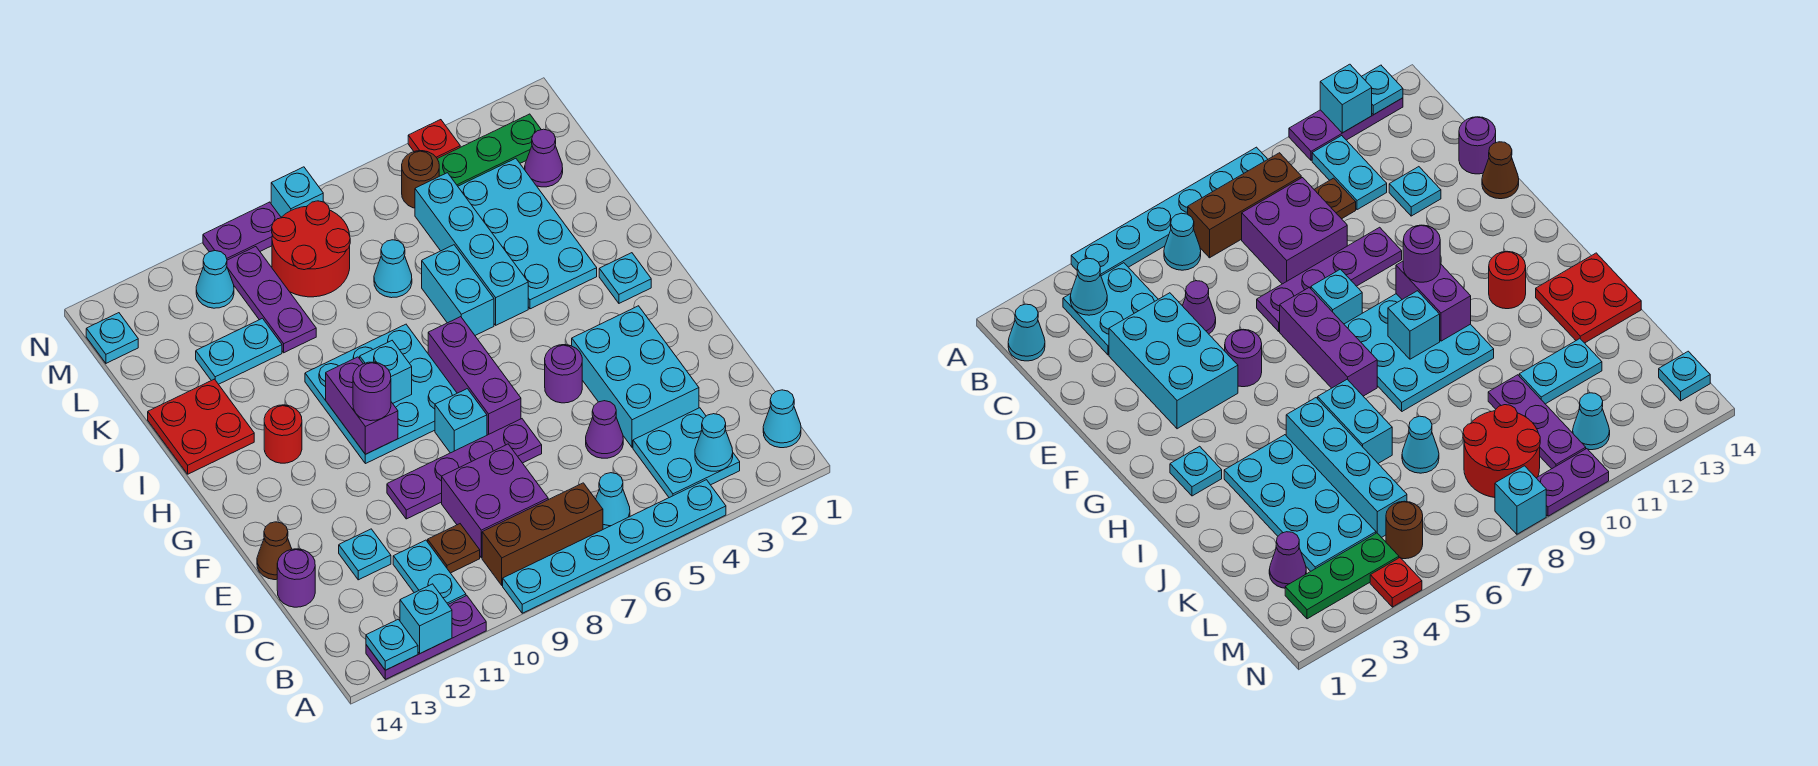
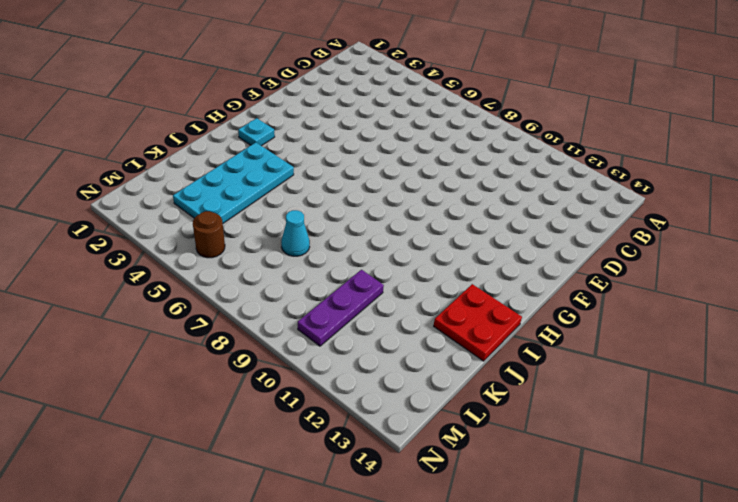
none -> cyan plate A4:A9 level 1
none -> purple plate A11:A13 level 1
none -> cyan cone B1 level 1
none -> cyan plate B3:C4 level 1

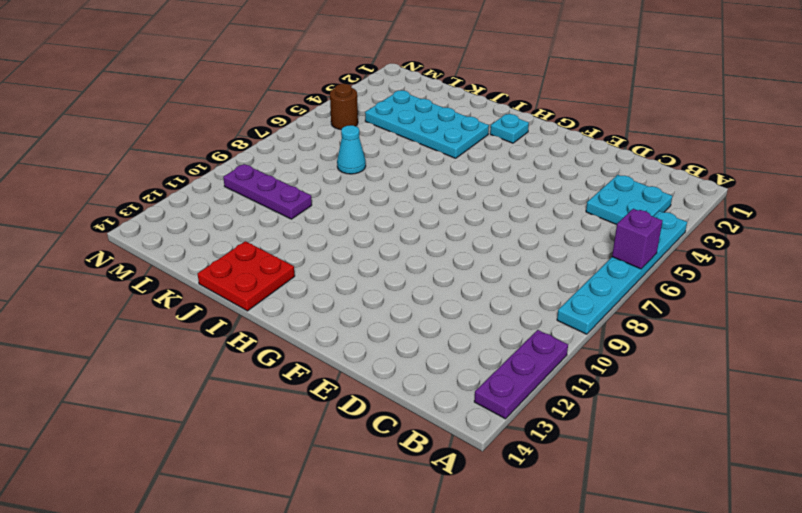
purple brick A6 level 2 -> none
none -> cyan cone B1 level 1
none -> cyan cone B6 level 1
none -> brown brick B7:B9 level 1
none -> cyan plate B11:C11 level 1

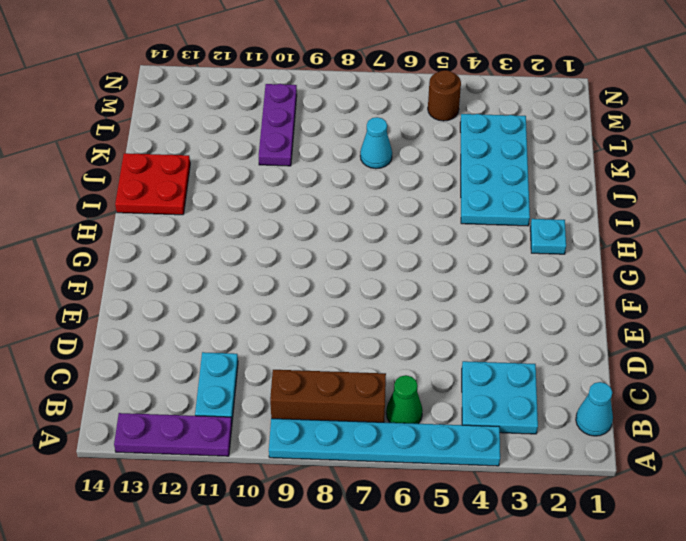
green cone B6 level 1 -> cyan cone B6 level 1
none -> purple brick C8:D9 level 1
none -> brown plate C10 level 1
none -> cyan brick D3:F4 level 1
none -> purple cone D5 level 1

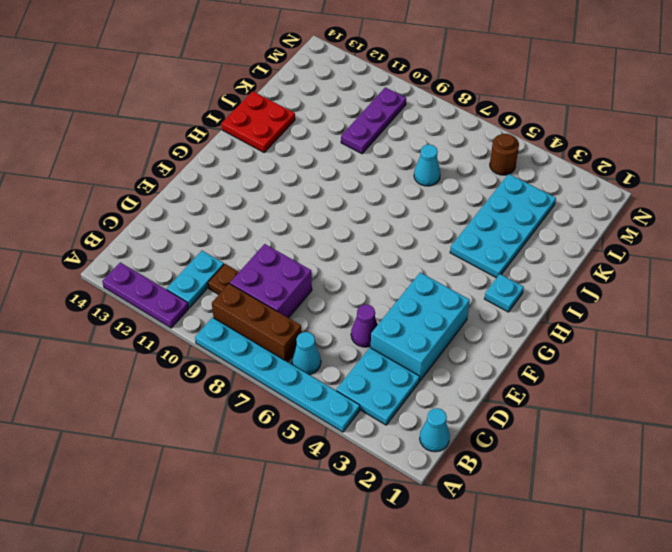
none -> cyan plate D12 level 1
none -> purple round brick D14 level 1
none -> purple plate E7:E10 level 1
none -> brown cone E14 level 1

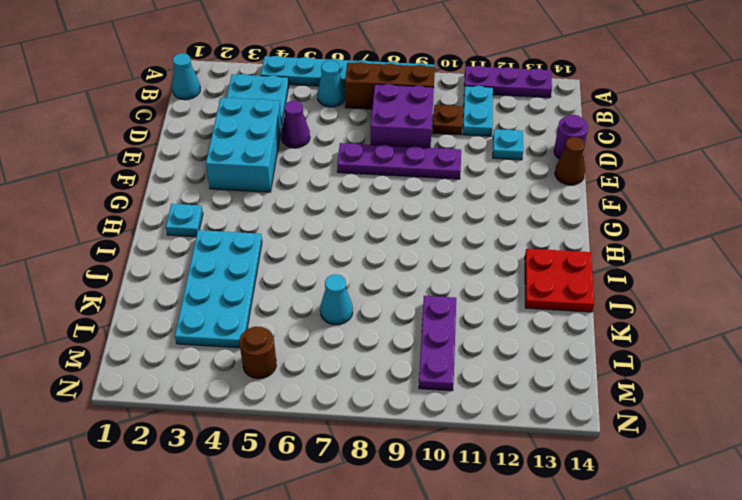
none -> purple round brick F5 level 1
none -> purple brick F7:H7 level 1
none -> cyan brick F8 level 1
none -> cyan plate G8:I10 level 1

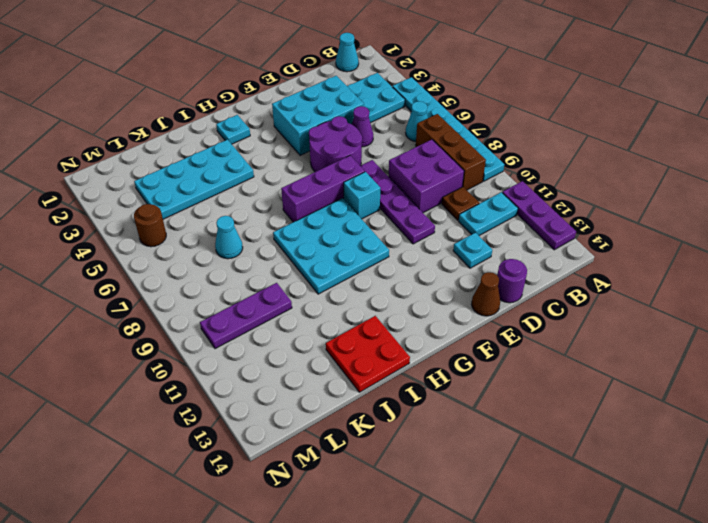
purple round brick E5:F6 level 1 -> purple round brick F5 level 1
none -> red round brick H12 level 1
none -> cyan brick I5:L5 level 1
none -> cyan brick I6:J6 level 1
none -> cyan plate K11:K12 level 1

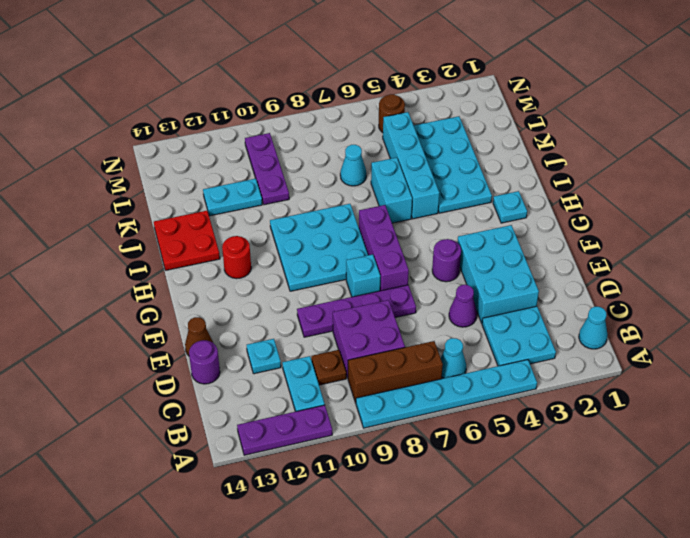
none -> purple cone L2 level 1
none -> red round brick L8:M9 level 1
none -> green plate M2:M4 level 1
none -> cyan cone M11 level 1

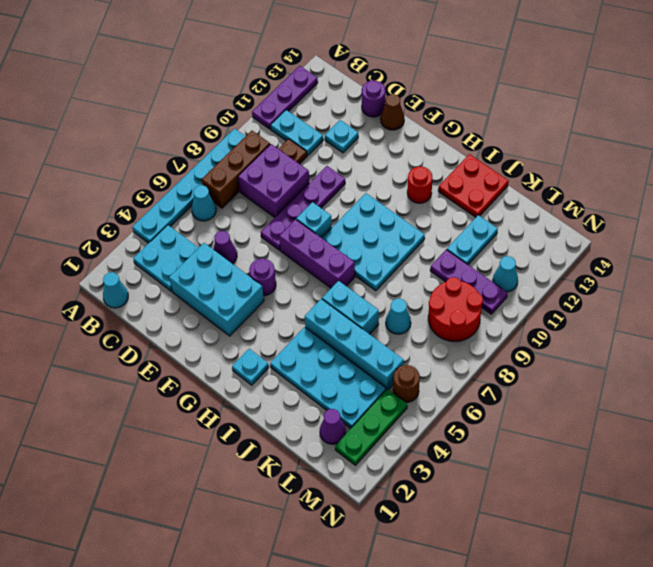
none -> cyan plate M14 level 1
none -> red plate N4 level 1
none -> cyan brick N8 level 1
none -> purple plate N9:N10 level 1

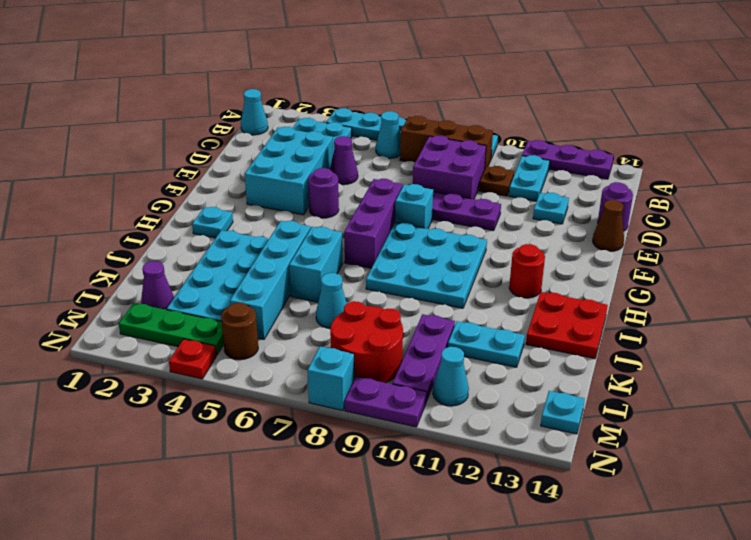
none -> cyan brick A12 level 2
none -> cyan plate A13 level 2
none -> cyan cone B3 level 2
none -> purple brick G10:H10 level 2

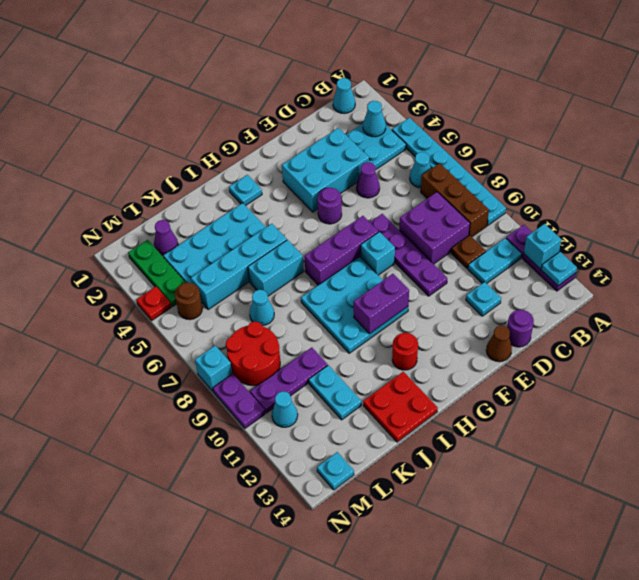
none -> cyan brick H9 level 2
none -> purple round brick G10 level 3

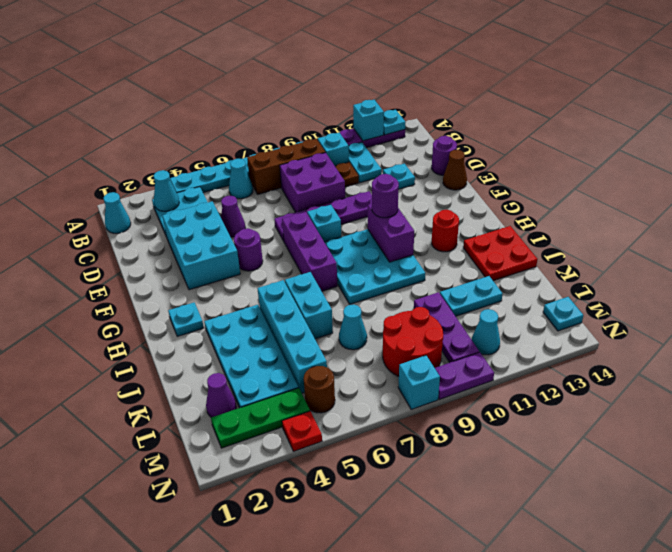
cyan brick B10 level 1 -> cyan brick H9 level 2

